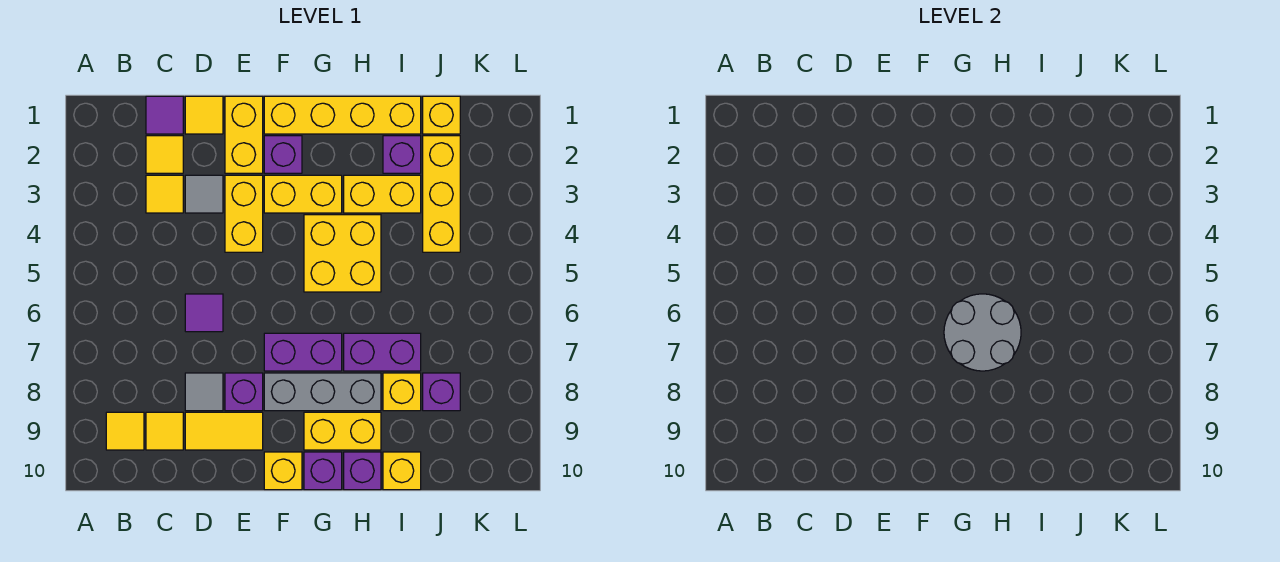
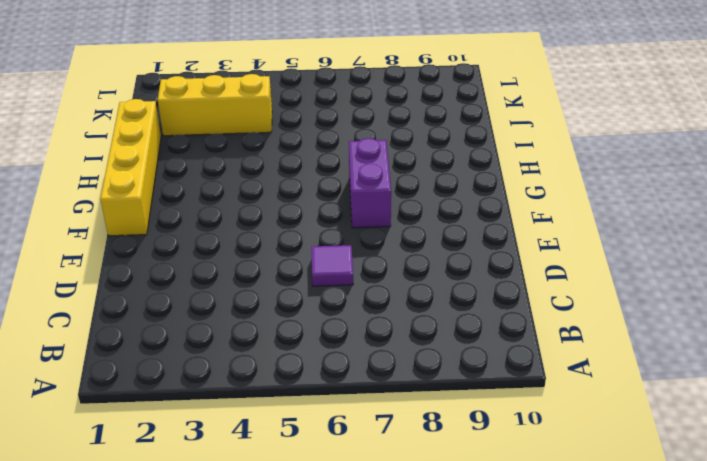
none -> yellow tile B9 level 1
none -> purple tile C1 level 1
none -> yellow tile C2 level 1
none -> yellow tile C3 level 1

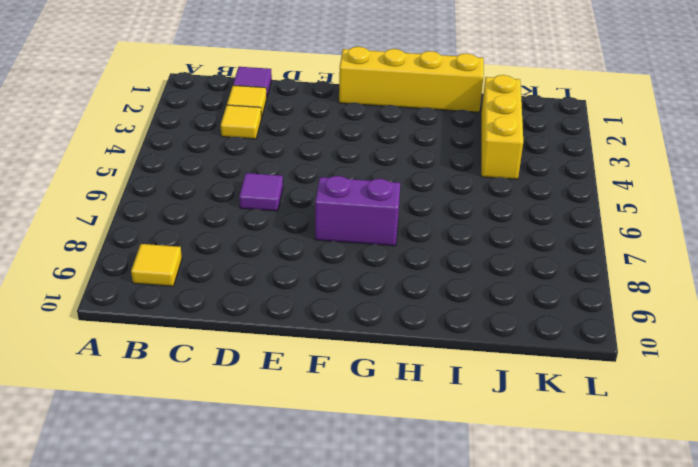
none -> yellow tile C9 level 1
none -> yellow tile D1 level 1
none -> grey tile D3 level 1
none -> grey tile D8 level 1

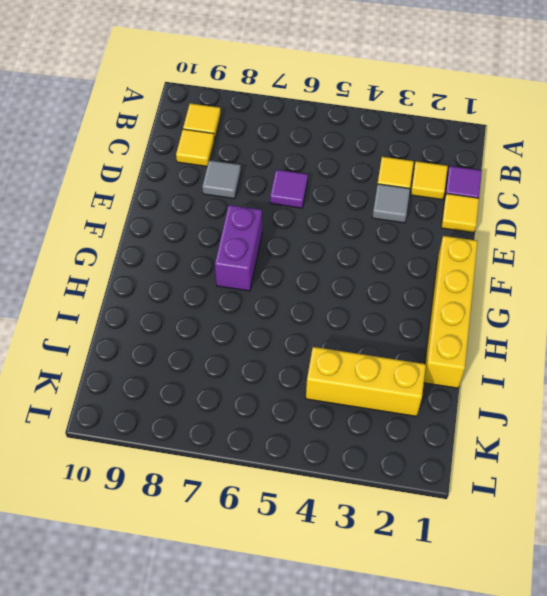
none -> yellow tile D9:E9 level 1
none -> yellow brick E1:E2 level 1
none -> yellow brick E3:E4 level 1
none -> purple brick E8 level 1

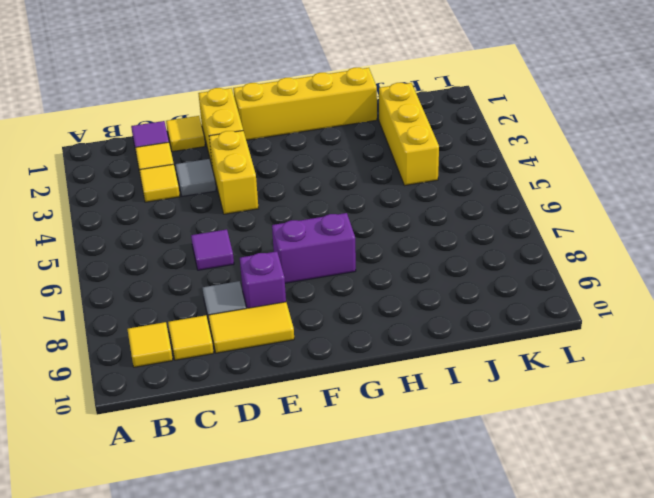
none -> purple brick F2 level 1
none -> yellow brick F3:G3 level 1
none -> grey brick F8:H8 level 1
none -> yellow brick F10 level 1

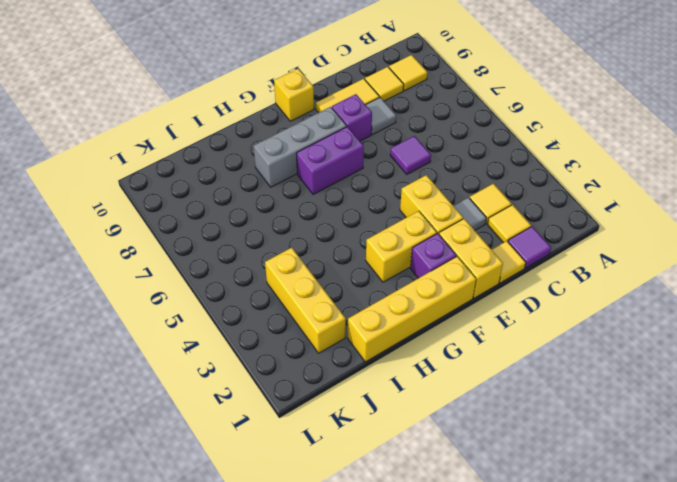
none -> yellow brick G4:H5 level 1
none -> yellow brick G9:H9 level 1
none -> purple brick G10 level 1
none -> yellow brick H3:I3 level 1

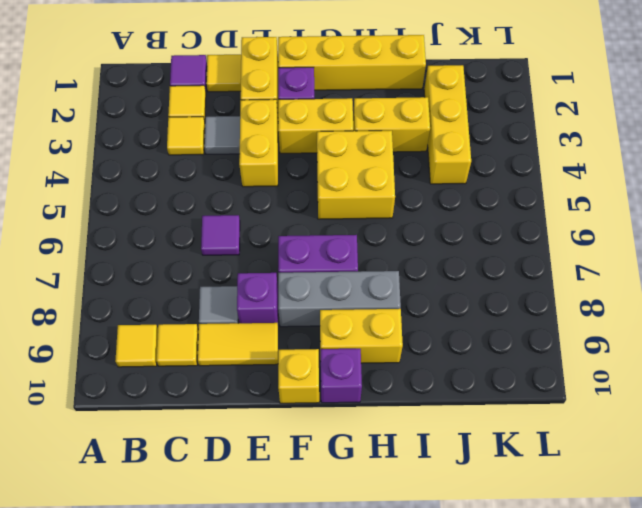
none -> purple brick H7:I7 level 1
none -> purple brick H10 level 1
none -> purple brick I2 level 1
none -> yellow brick I8 level 1

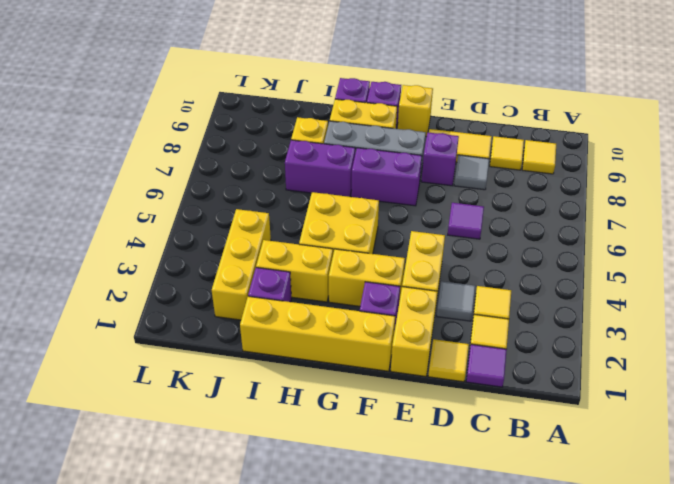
none -> yellow brick I10 level 1
none -> yellow brick J1 level 1
none -> purple brick J8 level 1
none -> grey round brick G6:H7 level 2

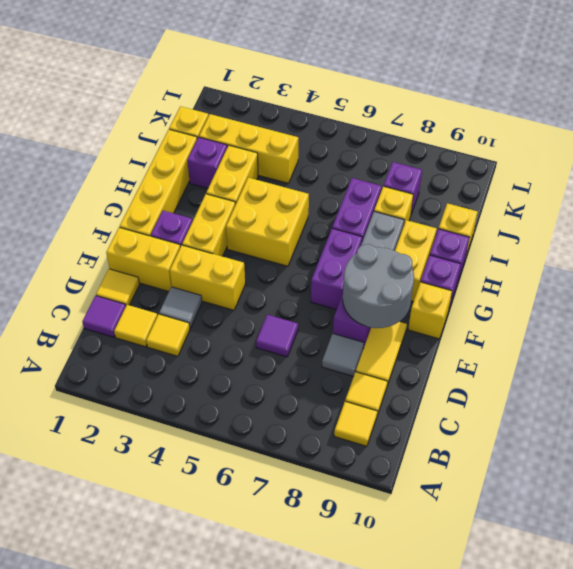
grey round brick E8:F9 level 2 -> grey round brick G6:H7 level 2

